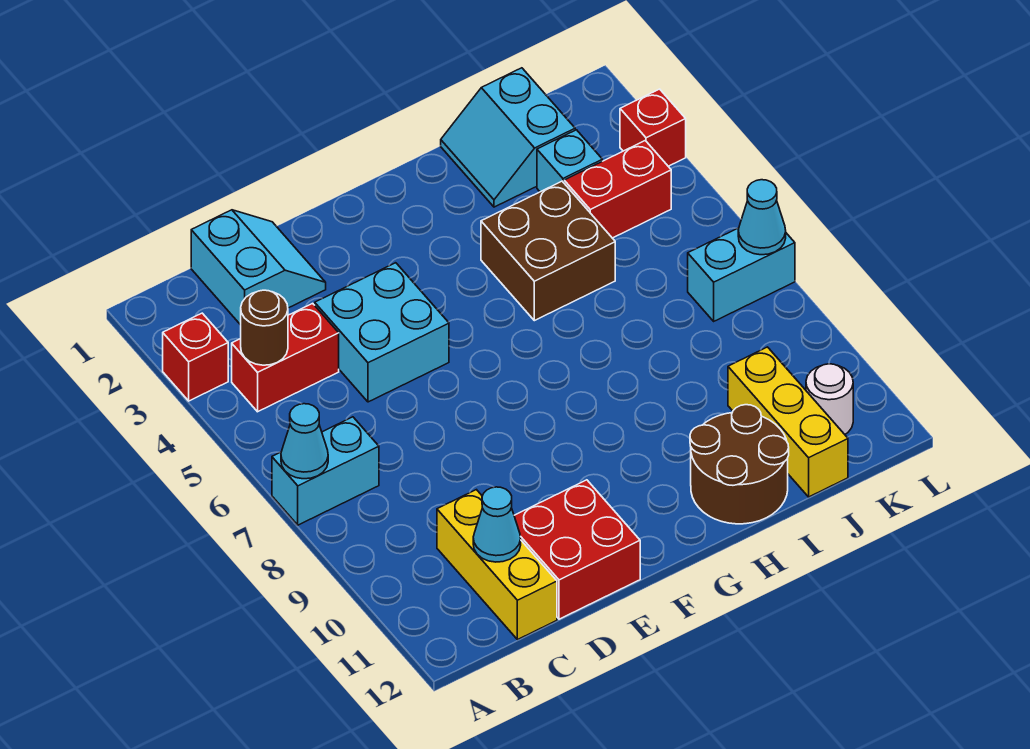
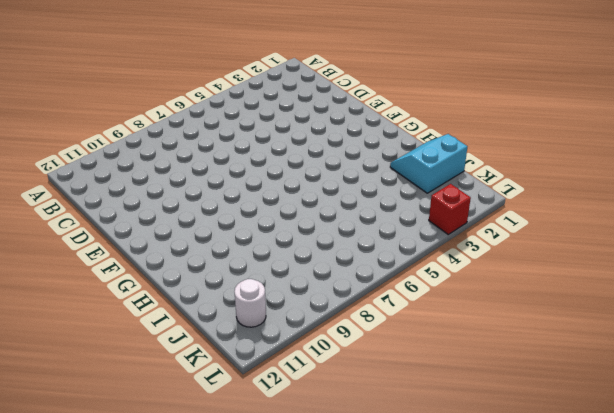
none -> red brick A3 level 1
none -> cyan brick A7:B7 level 1
none -> red brick B4:C4 level 1

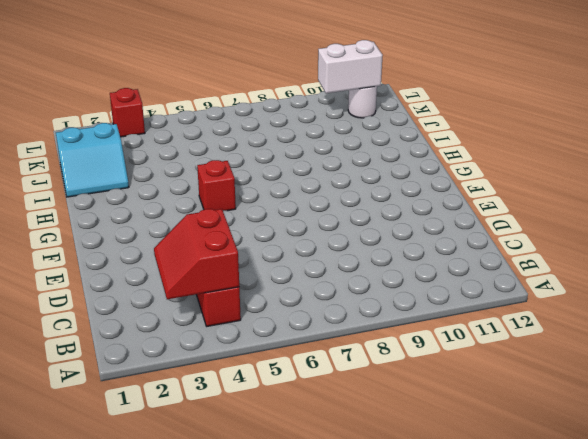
red slope B3:C4 level 2 top 4 -> brown round brick B4 level 2
red brick G5 level 1 -> red brick A3 level 1
white brick K10:K11 level 2 -> none
none -> cyan brick A7:B7 level 1
none -> cyan slope C1:D2 level 1 top C
none -> yellow brick C10:C12 level 1

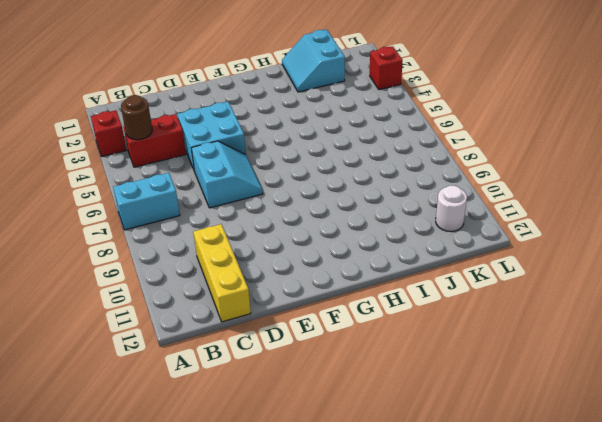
cyan slope D6:E7 level 1 top D -> cyan slope C1:D2 level 1 top C
none -> red brick D11:E12 level 1
none -> brown brick H4:I5 level 1
none -> brown round brick H11:I12 level 1

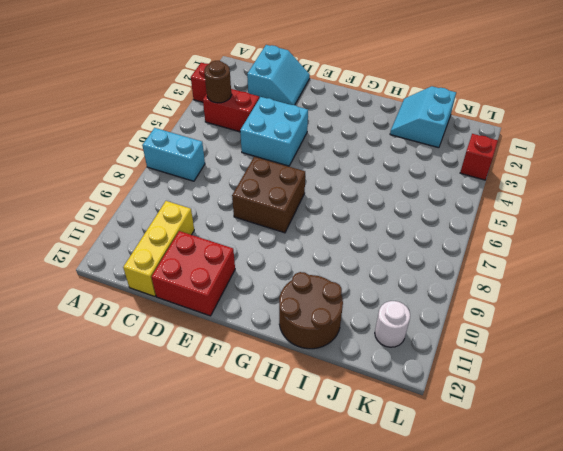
brown brick E7:F8 level 1 -> brown brick H4:I5 level 1
none -> cyan brick J3 level 1
none -> red brick J4:K4 level 1
none -> yellow brick J10:J12 level 1

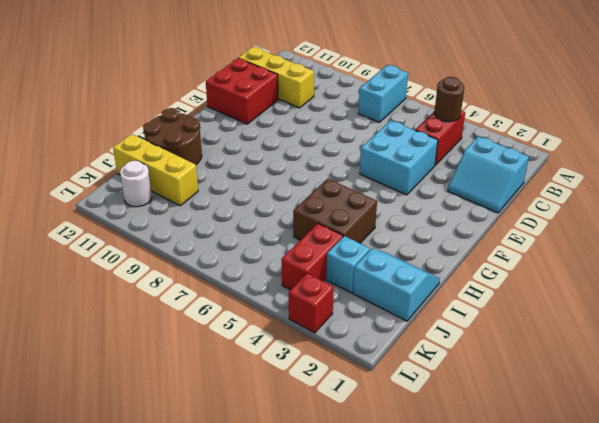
none -> red brick A3 level 1
none -> cyan brick K7:L7 level 1
none -> cyan cone A7 level 2

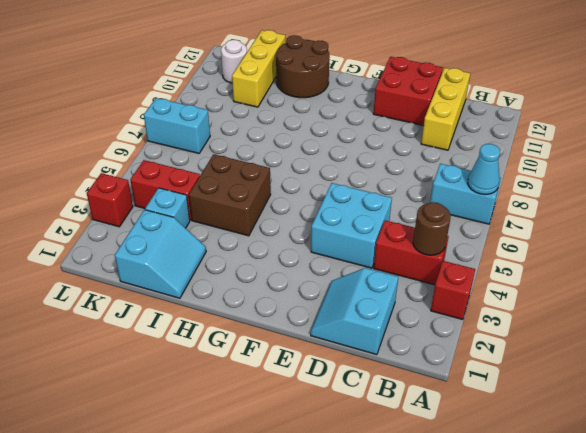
none -> cyan cone C11 level 2
none -> cyan cone L7 level 2

